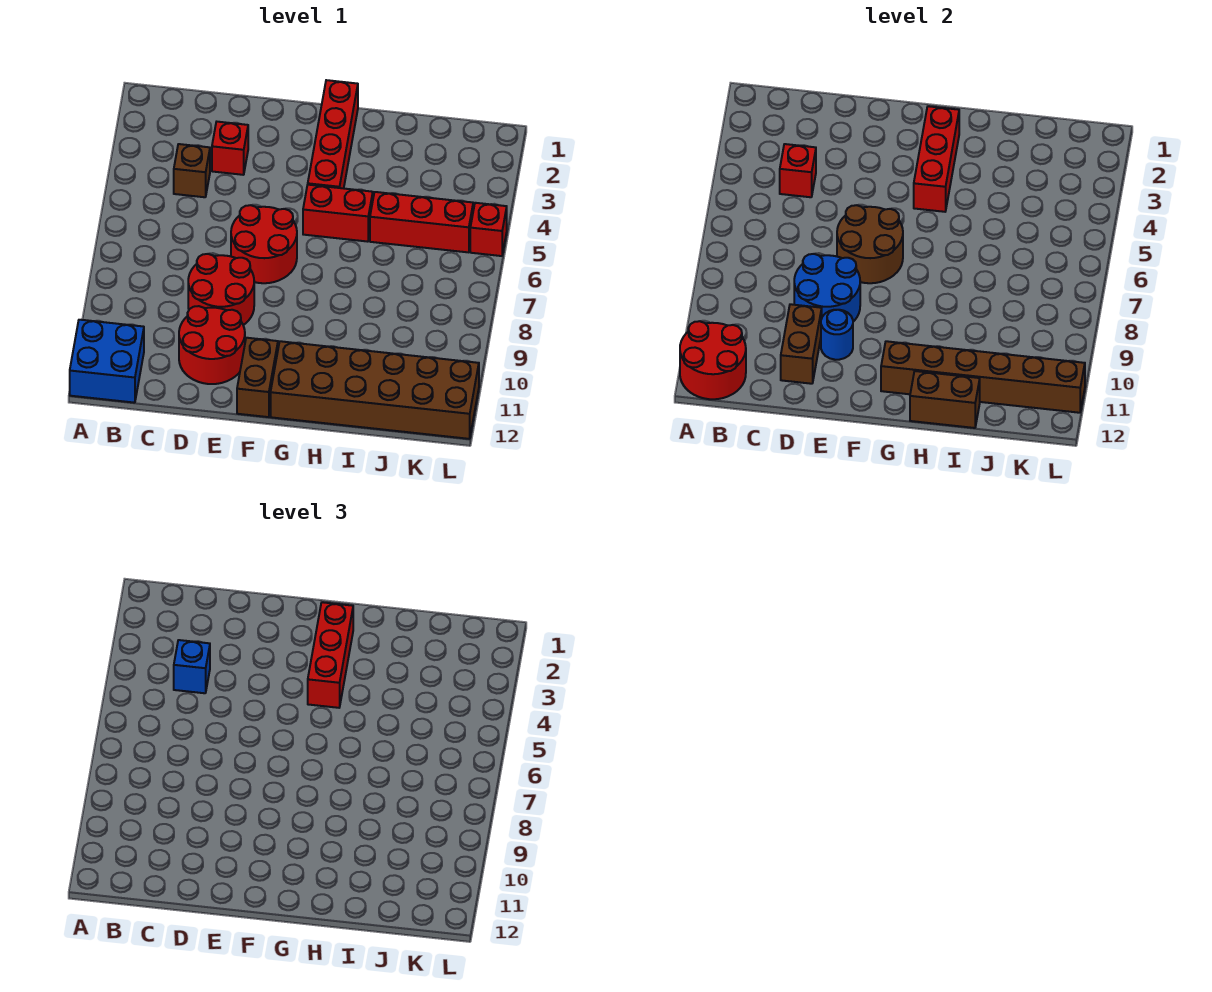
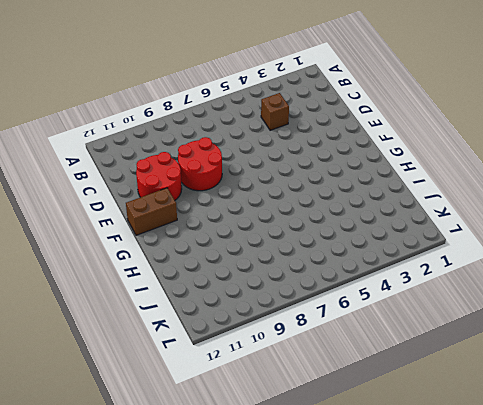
none -> blue brick A11:B12 level 1
none -> red brick D3 level 1
none -> red round brick E6:F7 level 1

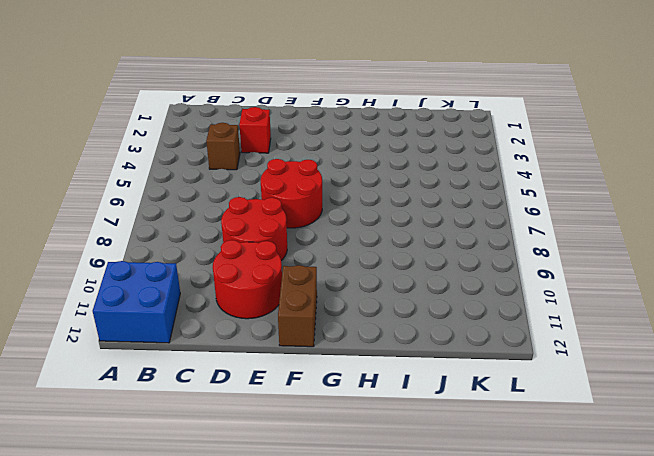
none -> red brick G1:G4 level 1
none -> red brick G5:H5 level 1
none -> brown brick G11:L12 level 1

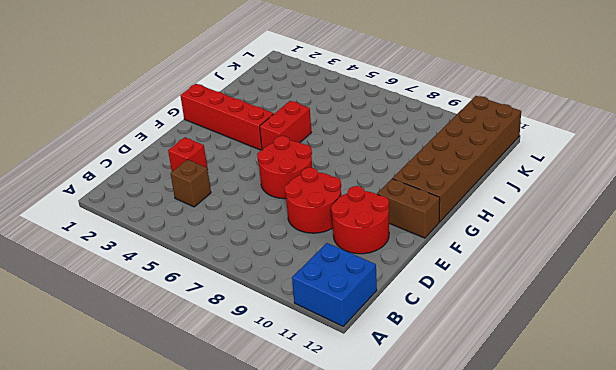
none -> red brick I5:K5 level 1
none -> red brick L5 level 1
none -> red round brick A11:B12 level 2

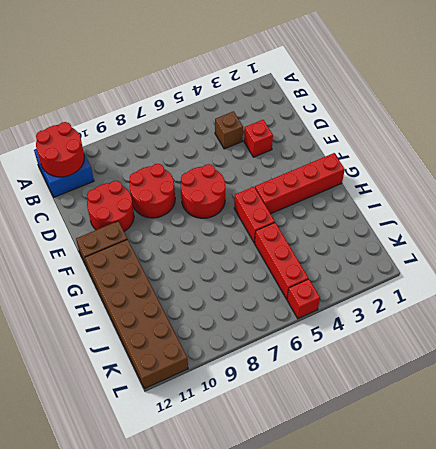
none -> red brick C4 level 2
none -> blue round brick D8:E9 level 2
none -> brown brick D10:D11 level 2

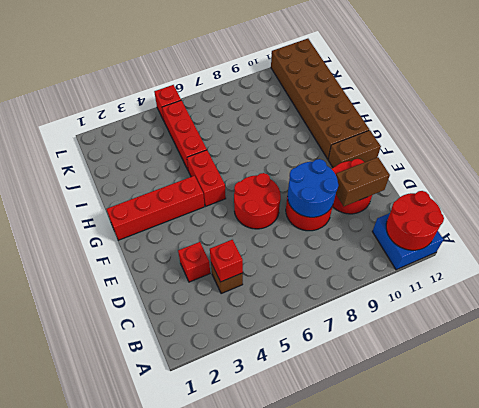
none -> brown round brick E6:F7 level 2
none -> blue round brick E10 level 2
none -> red brick G2:G4 level 2

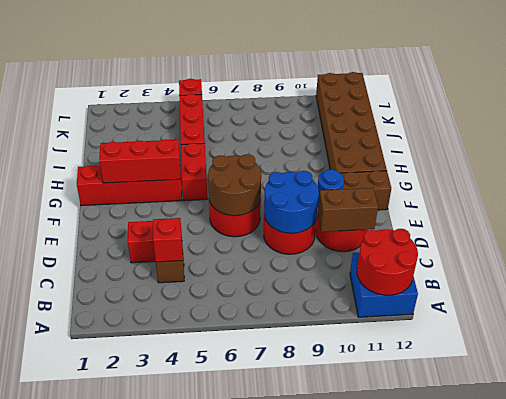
none -> brown brick G11:L11 level 2
none -> brown brick H12:I12 level 2
none -> blue brick C4 level 3

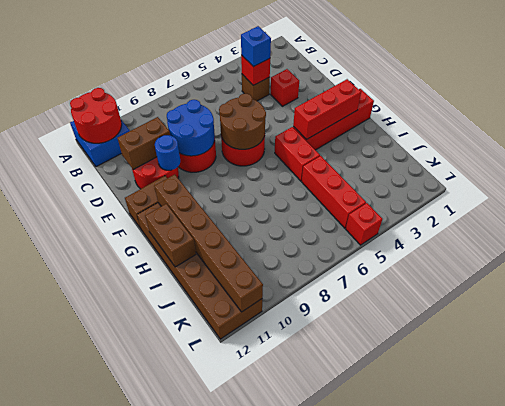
none -> red brick G2:G4 level 3

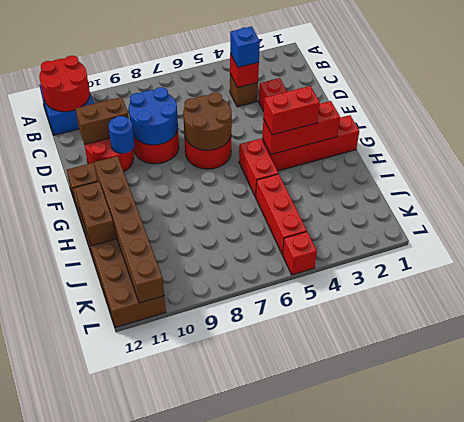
red brick G3:G4 level 3 -> red brick G2:G4 level 3

